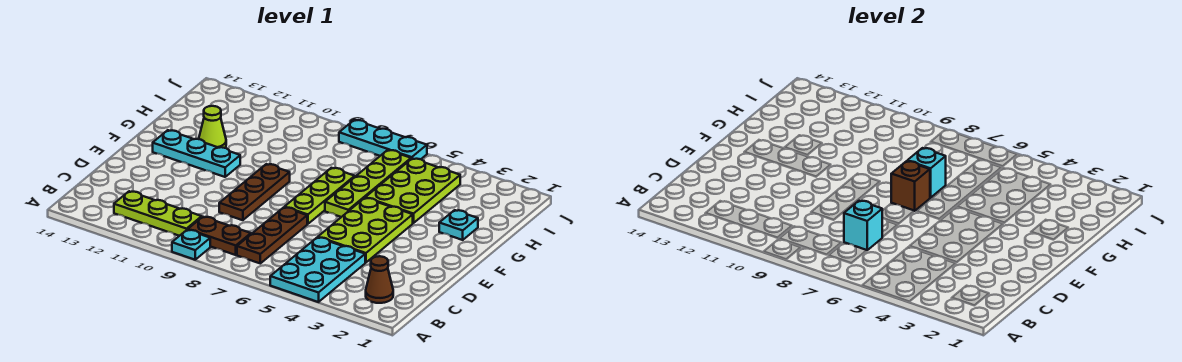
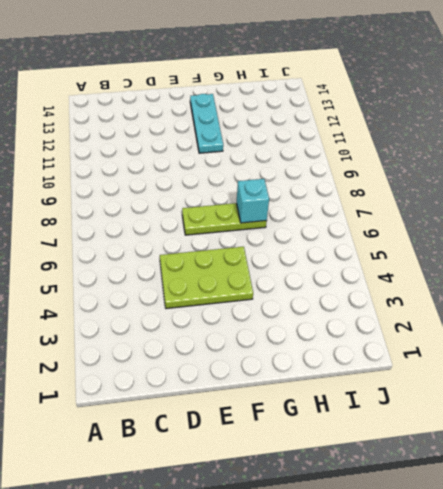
none -> cyan plate A4:C5 level 1
none -> cyan plate A9 level 1
none -> brown cone B2 level 1

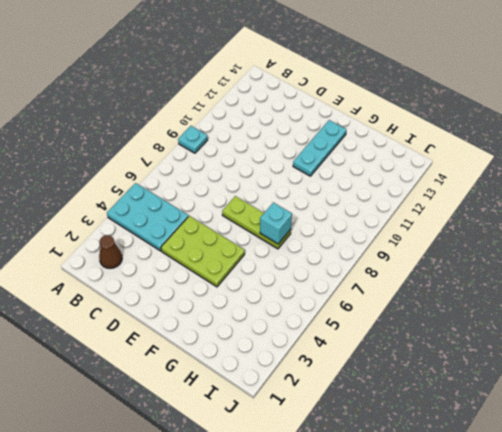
none -> brown plate B7:D7 level 1
none -> brown plate B8:B9 level 1
none -> lime plate B10:B12 level 1

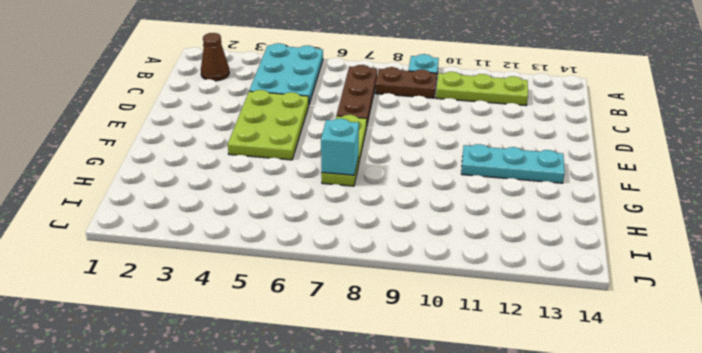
none -> brown plate D9:F9 level 1
none -> lime plate F6:I6 level 1
none -> cyan plate G2 level 1

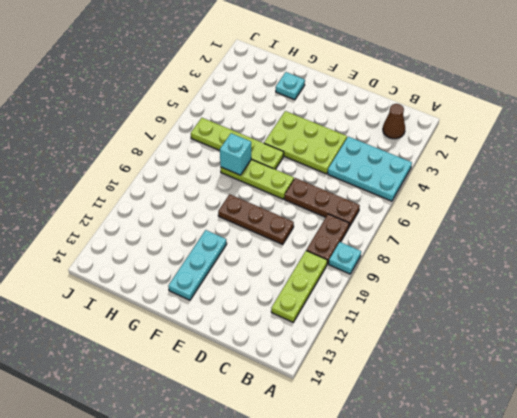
none -> lime plate G4:I5 level 1
none -> lime cone G12 level 1
none -> cyan plate J6:J8 level 1

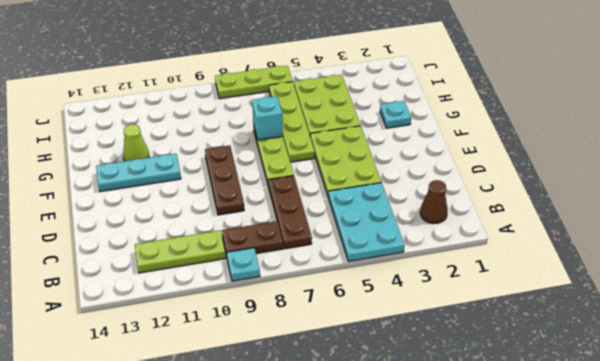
lime plate J6:J8 level 1 -> cyan plate J6:J8 level 1
none -> cyan brick C7 level 2
none -> brown brick F7 level 2

